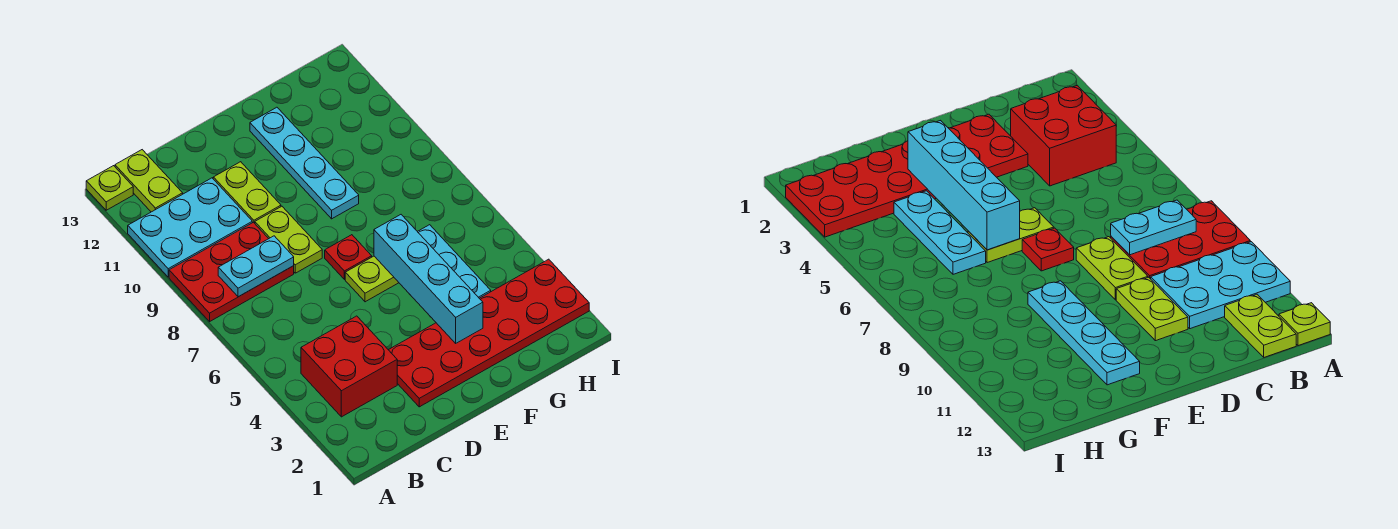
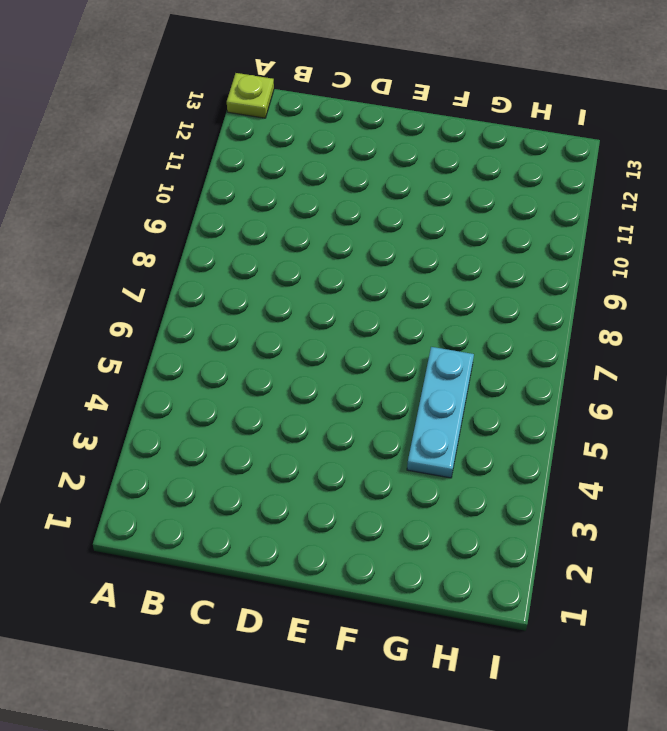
none -> red plate A8:C9 level 1
none -> cyan plate A10:C11 level 1
none -> red brick B3:C4 level 1

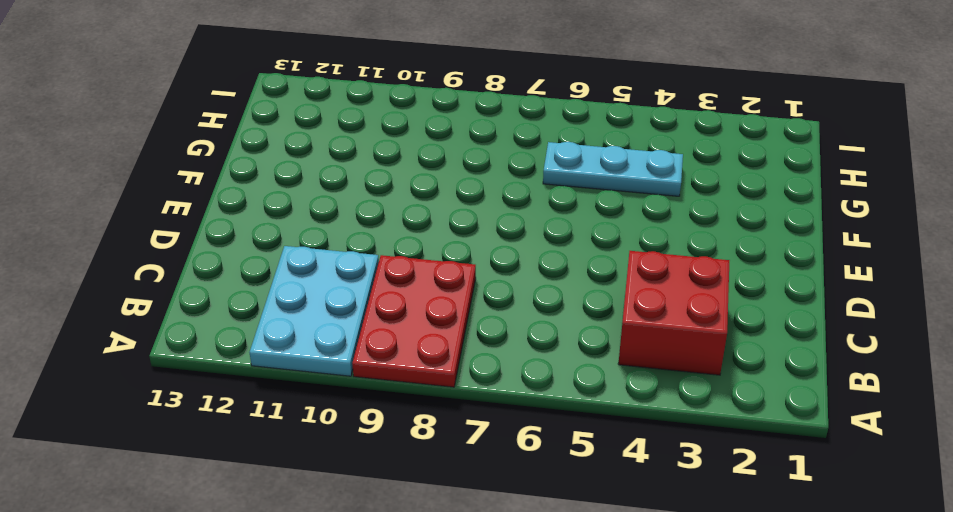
none -> lime plate A13 level 1
none -> lime plate B12:B13 level 1
none -> red plate D2:I3 level 1

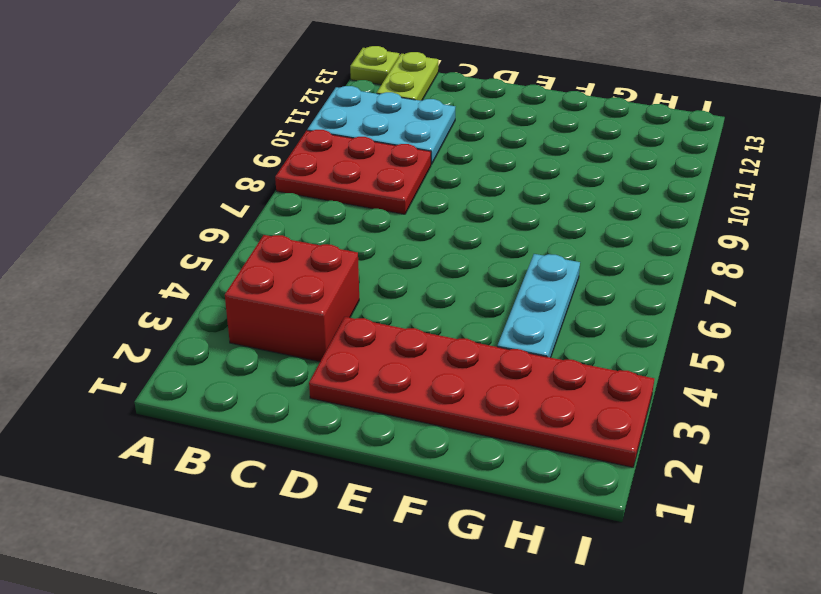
none -> lime plate D8:D9 level 1
none -> lime plate D10:D11 level 1
none -> lime plate E6:F6 level 1

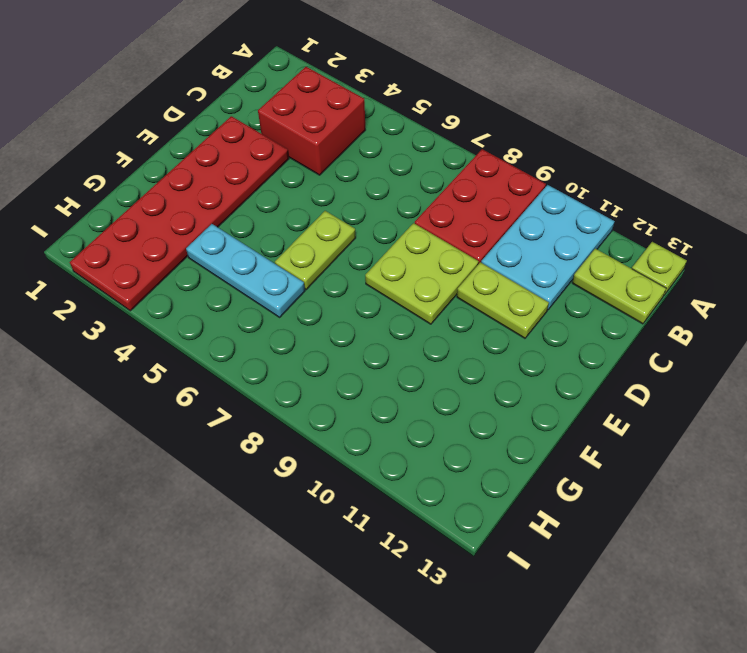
lime plate D8:E9 level 1 -> lime plate D8:D9 level 1
none -> red plate E7 level 1
none -> cyan plate F9:F12 level 1
none -> cyan plate B8:C8 level 2

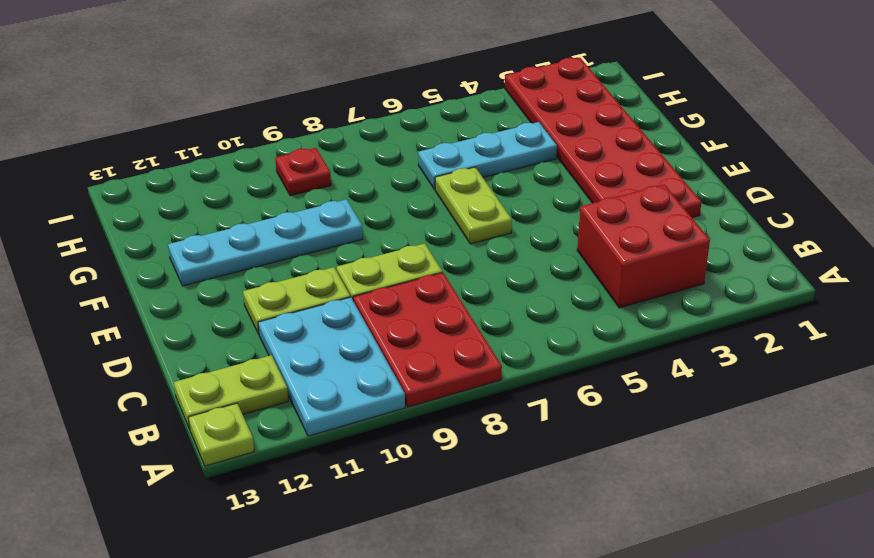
red plate H9 level 1 -> red plate E7 level 1
none -> cyan plate B8:C8 level 2
none -> cyan brick F3:F6 level 2

